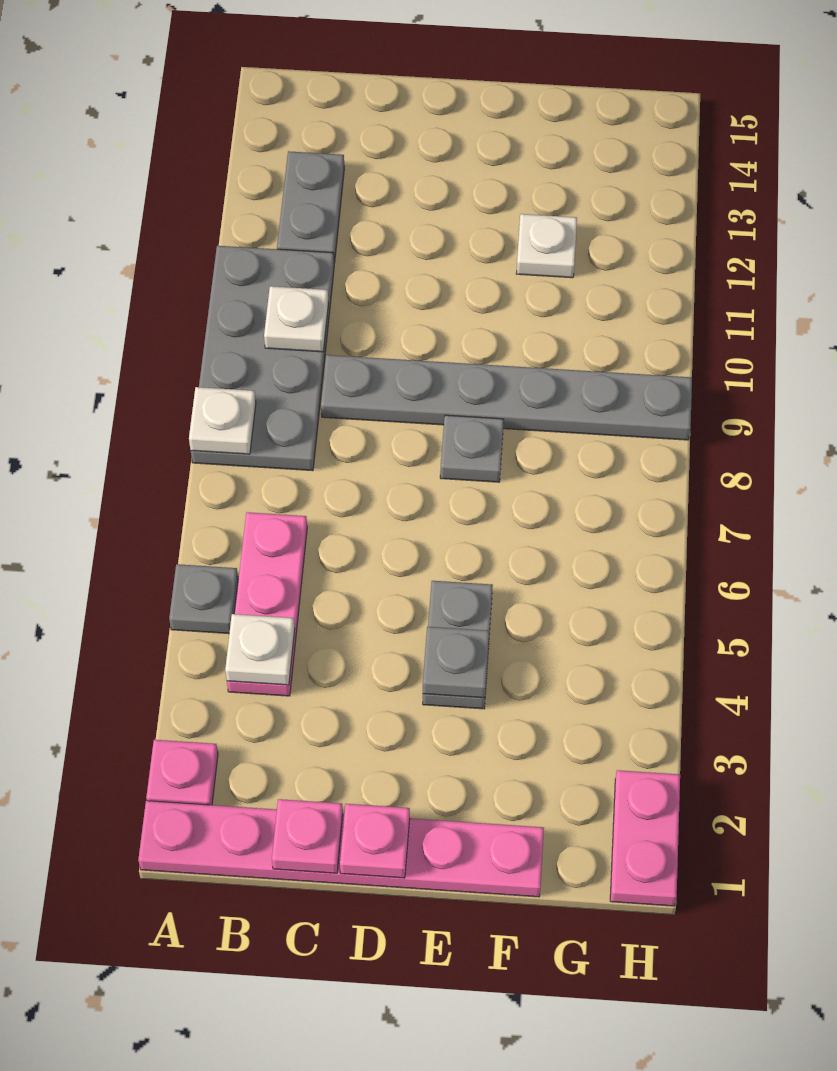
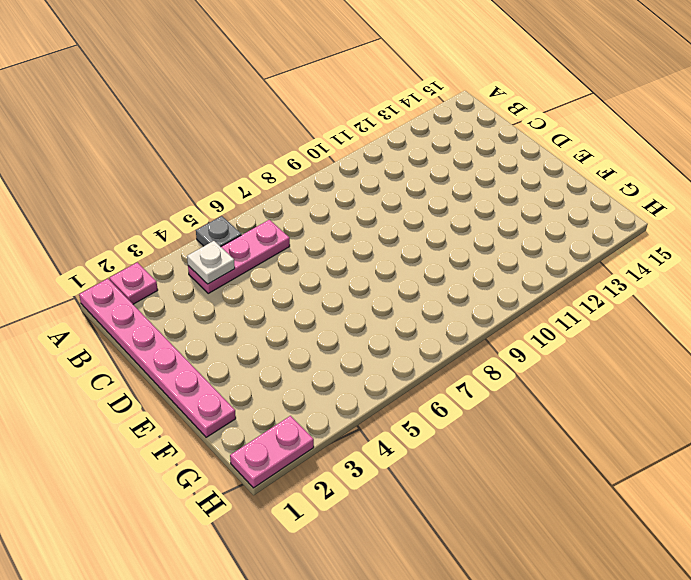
none -> grey plate A8:B11 level 1
none -> grey plate B12:B13 level 1
none -> grey plate C9:H9 level 1

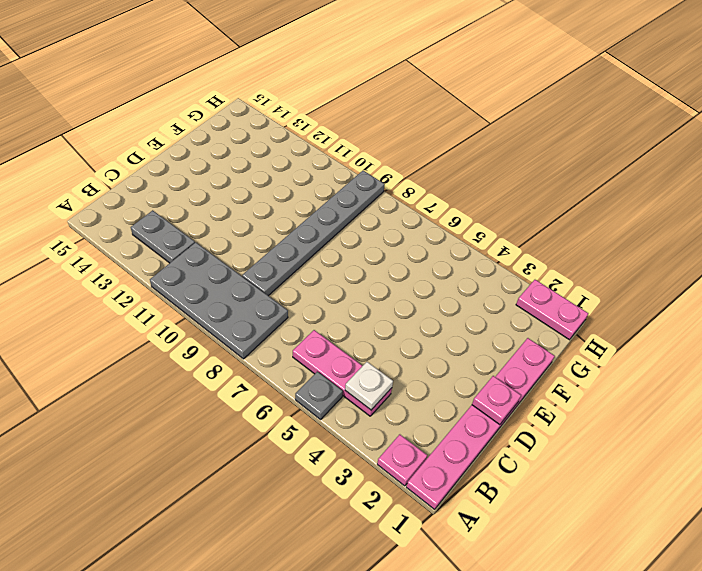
none -> grey plate E4:E5 level 1
none -> grey plate E8 level 1
none -> white plate F12 level 1

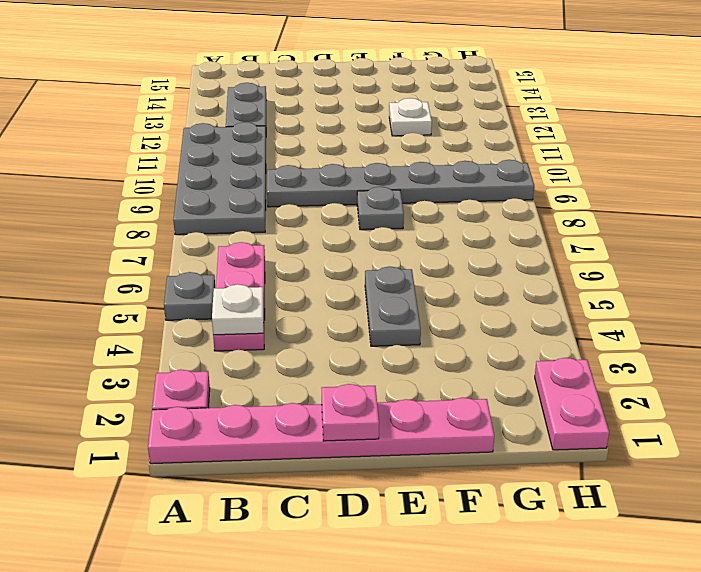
none -> white plate A8 level 2
none -> white plate B10 level 2
none -> pink plate C1 level 2

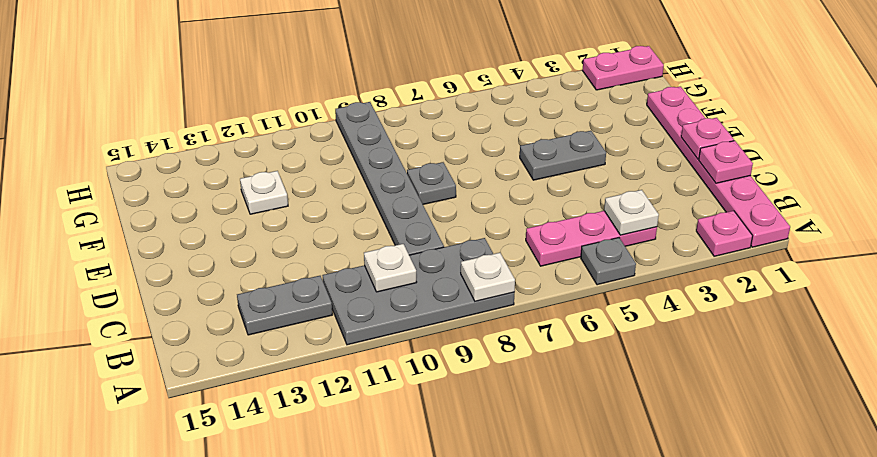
none -> grey plate E4 level 2

